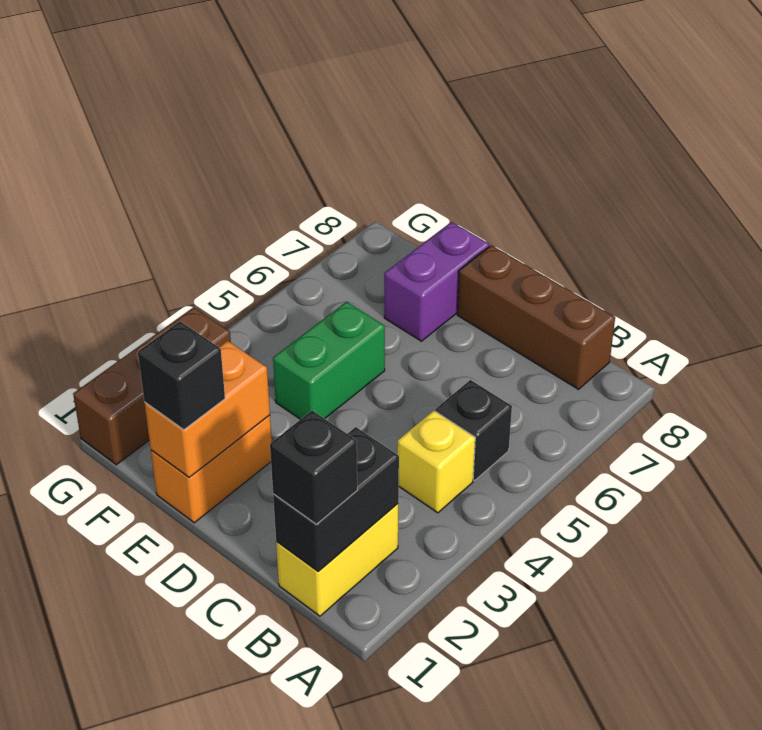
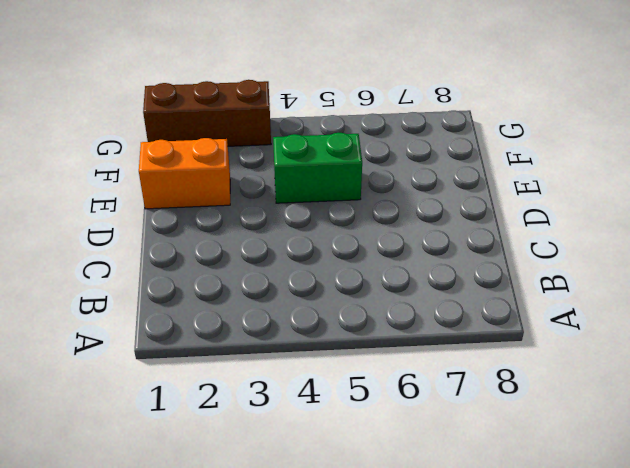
none -> yellow brick B1:B2 level 1
none -> yellow brick B4 level 1
none -> black brick B5 level 1

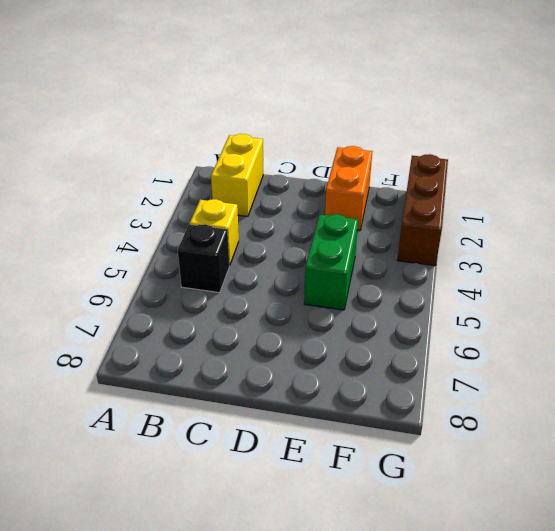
none -> brown brick B8:D8 level 1
none -> purple brick E7:E8 level 1
none -> black brick B1:B2 level 2

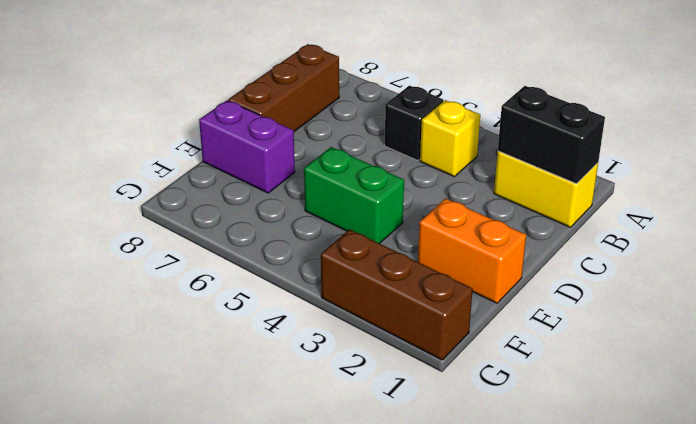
none -> orange brick E1:E2 level 2
none -> black brick B1 level 3
none -> black brick E1 level 3

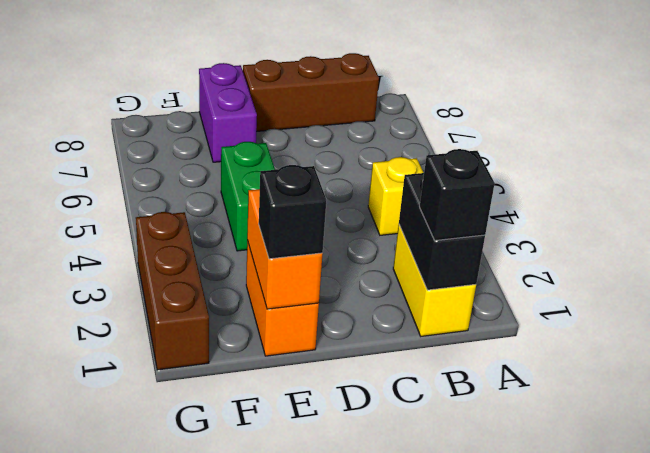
none -> black brick B5 level 1

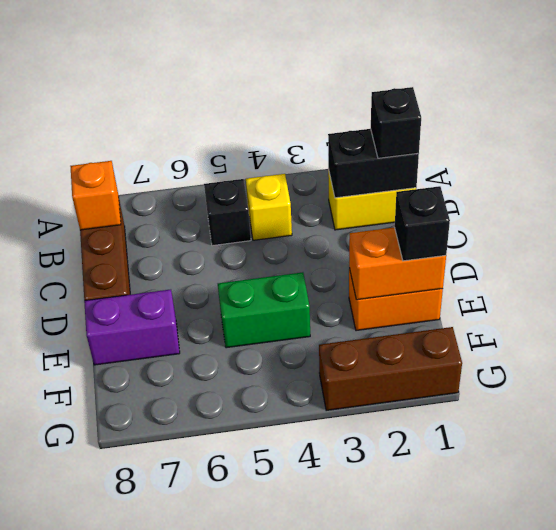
orange brick B8 level 2 -> none

